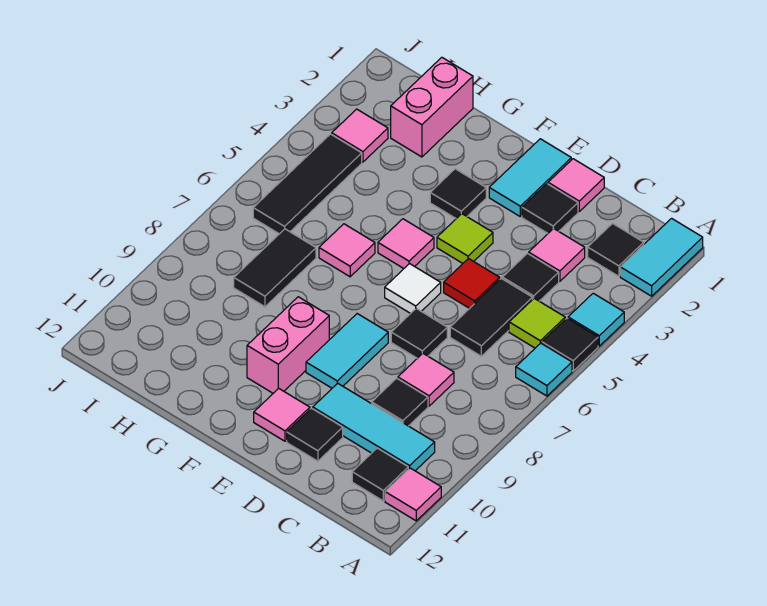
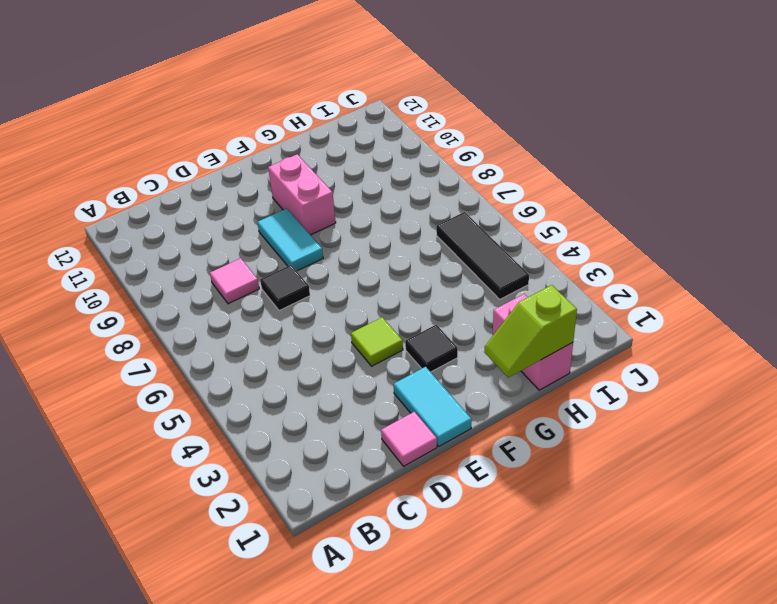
lime slope G1:H1 level 2 top H -> none
none -> cyan tile A1:A2 level 1
none -> cyan tile A4 level 1
none -> black tile A5 level 1
none -> cyan tile A6 level 1

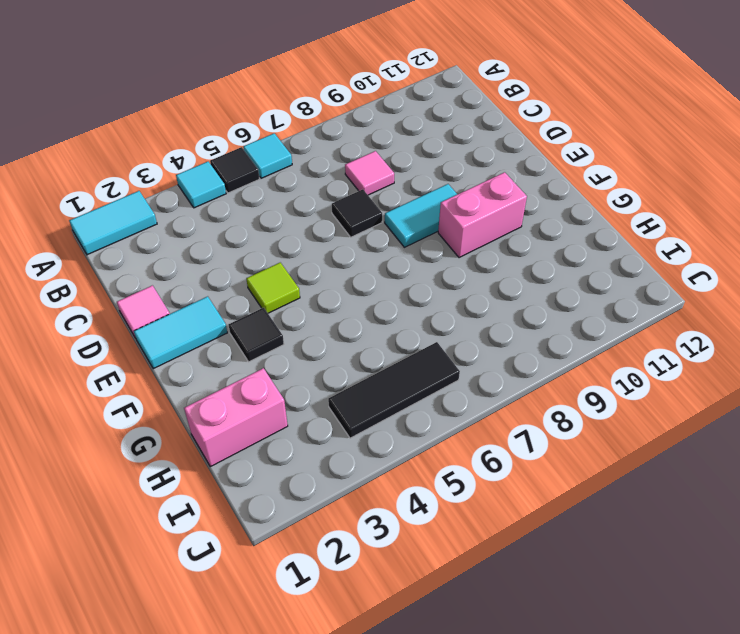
none -> pink tile A11 level 1
none -> black tile B2 level 1
none -> lime tile B5 level 1
none -> cyan tile B10:D10 level 1

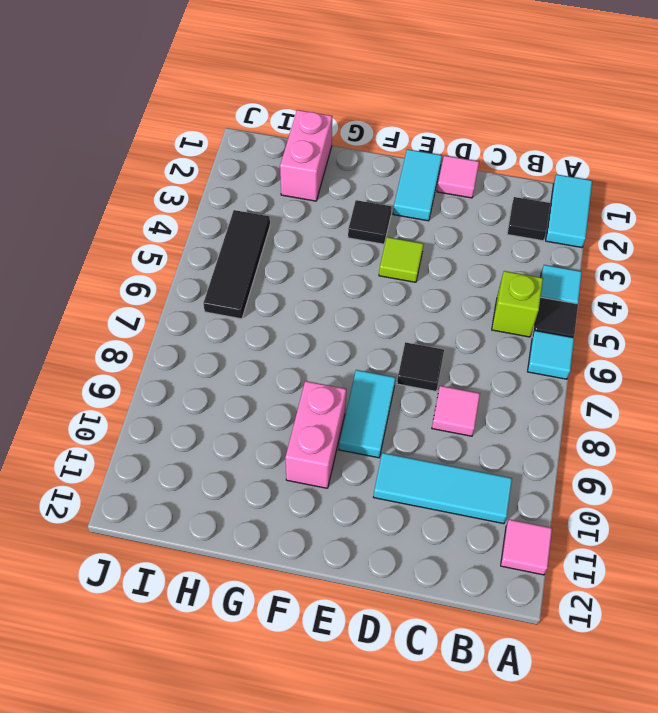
lime brick B5 level 1 -> lime tile B5 level 1
none -> black tile B11 level 1
none -> pink tile C3 level 1
none -> black tile C4 level 1
none -> black tile C5:C6 level 1

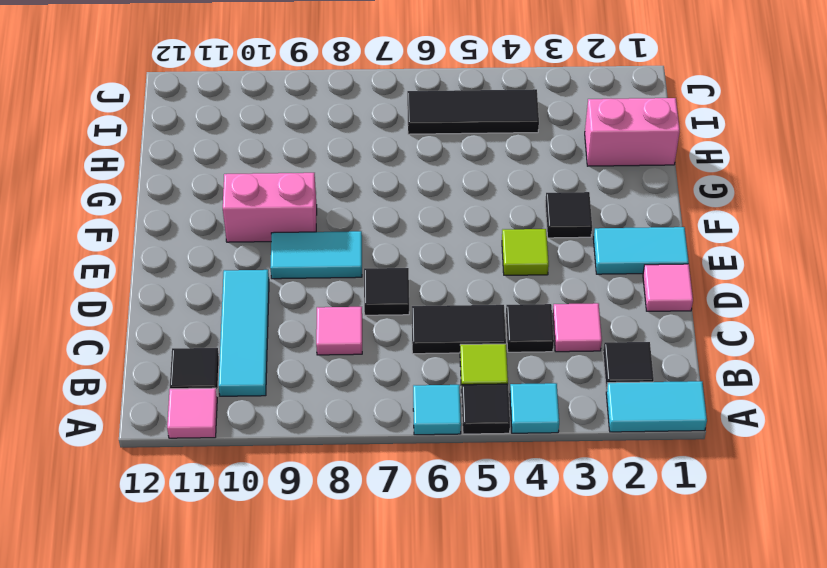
none -> black tile C9 level 1
none -> black tile D2 level 1
none -> red tile D5 level 1
none -> black tile D11 level 1

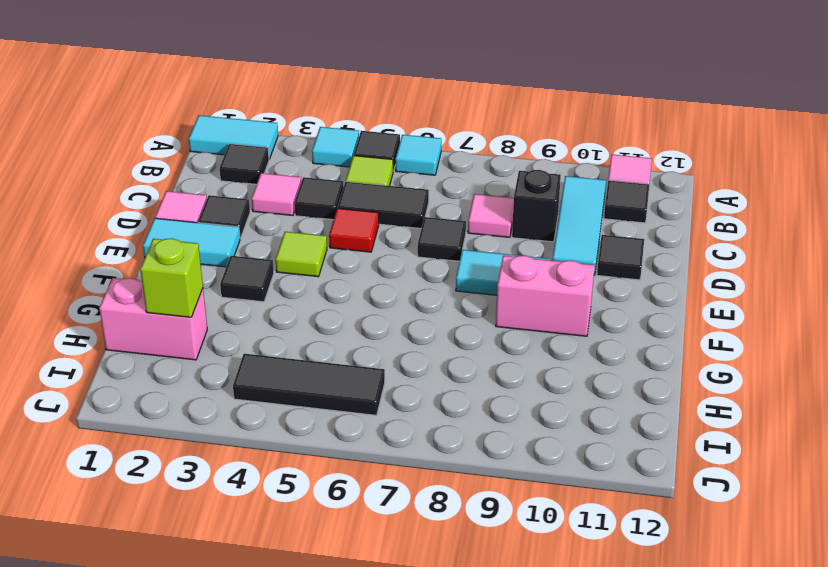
black brick C9 level 1 -> black tile C9 level 1
lime brick H2 level 2 -> none
none -> white tile E6 level 1
none -> pink tile E11 level 1
none -> pink tile F5 level 1
none -> pink tile G6 level 1

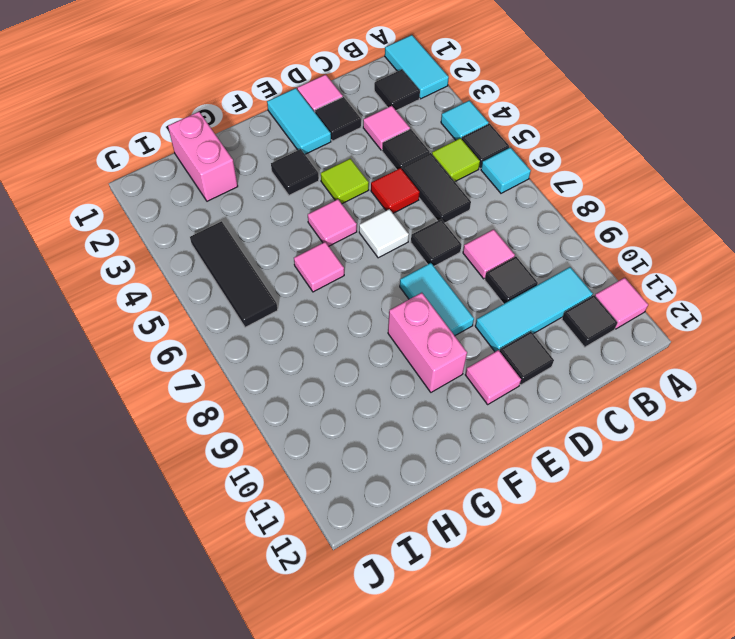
none -> black tile H7:H8 level 1
none -> pink tile I3 level 1

